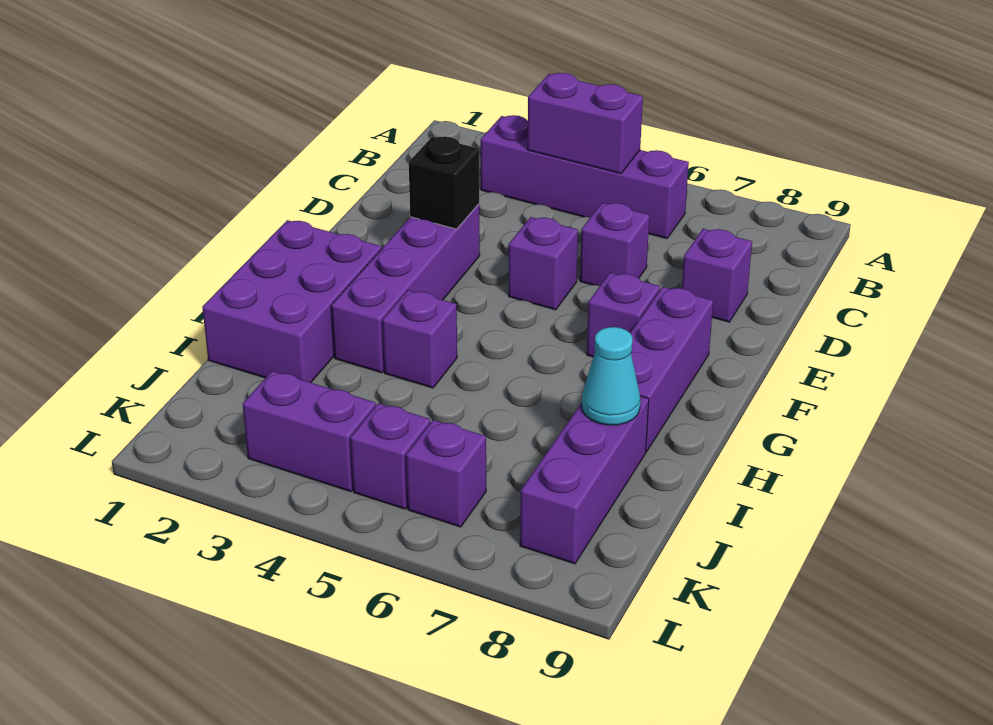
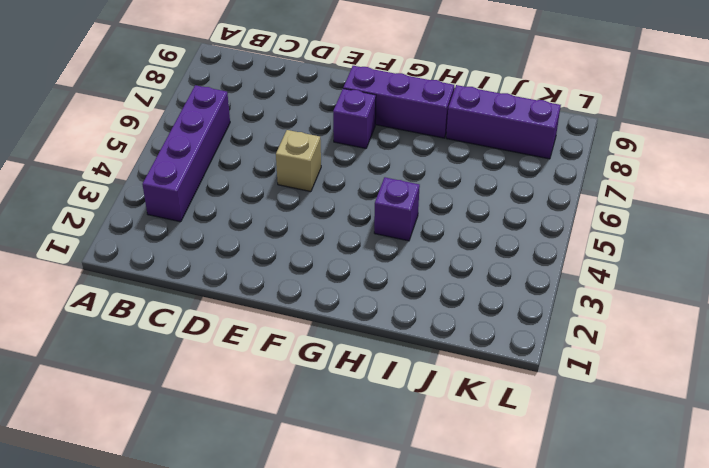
tan brick E5 level 1 -> purple brick E5 level 1
none -> purple brick D6 level 1
none -> purple brick D8 level 1
none -> purple brick E3:H3 level 1

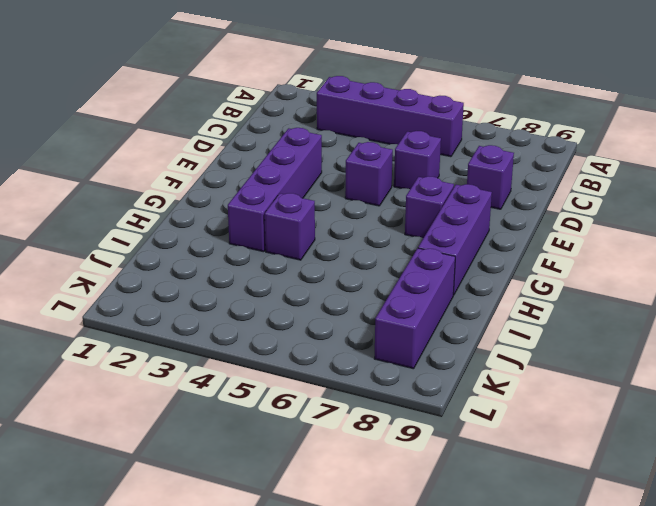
none -> purple brick G1:I2 level 1
none -> purple brick K3:K4 level 1
none -> purple brick K5 level 1

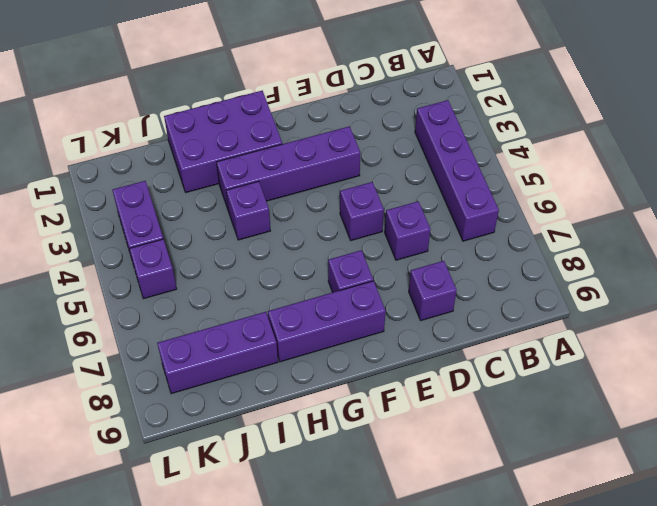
none -> purple brick K6 level 1
none -> purple brick B4:B5 level 2
none -> black brick E3 level 2

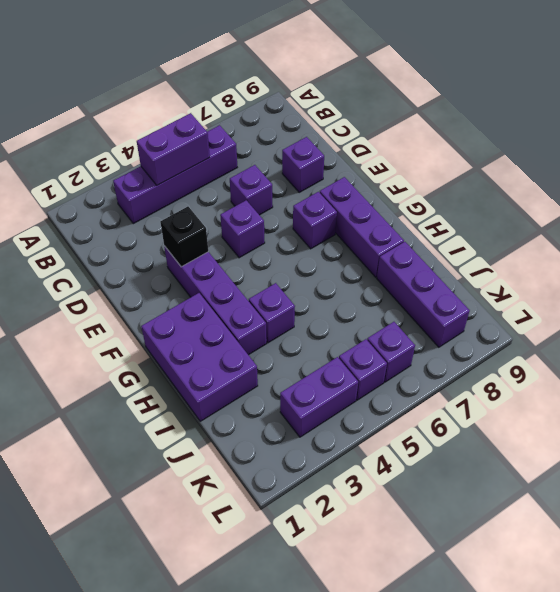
none -> cyan cone I8 level 2

